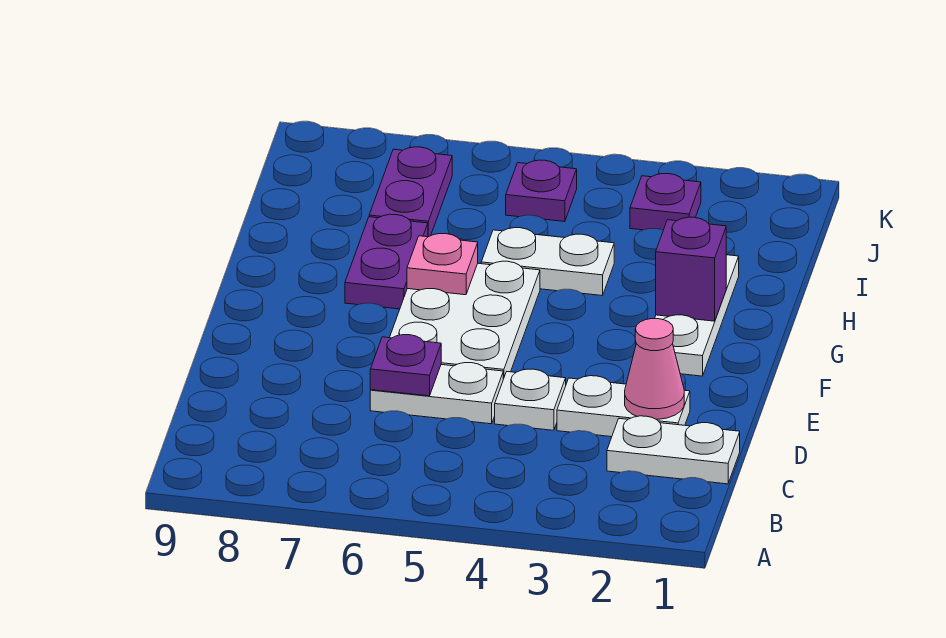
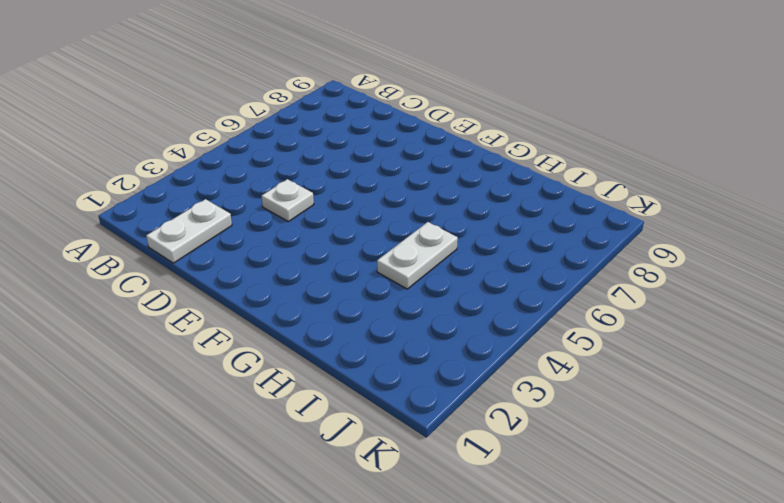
none -> white plate D2:D3 level 1
none -> white plate D5:D6 level 1
none -> white plate E5:G6 level 1

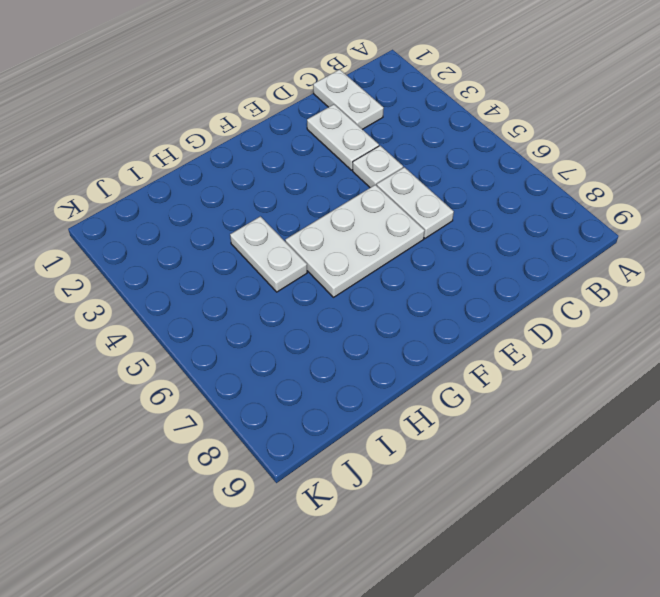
none -> white plate F2:H2 level 1
none -> purple plate G7:H7 level 1
none -> purple plate I7:J7 level 1

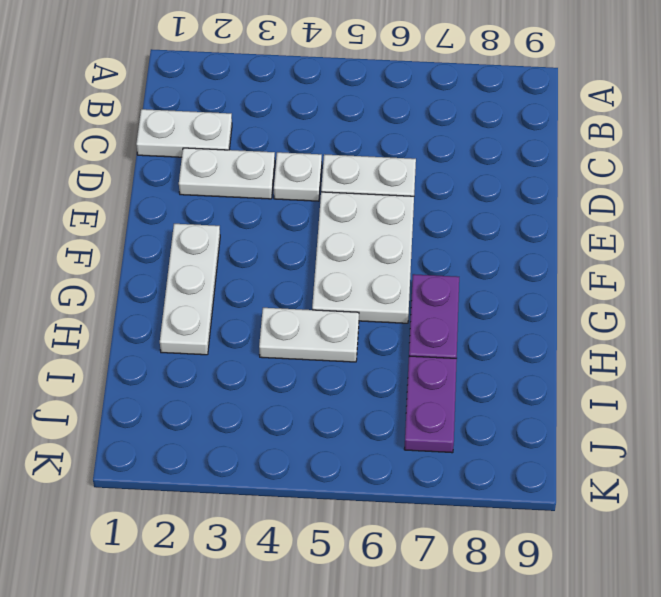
none -> purple plate J3 level 1
none -> purple plate J5 level 1
none -> pink cone D2 level 2

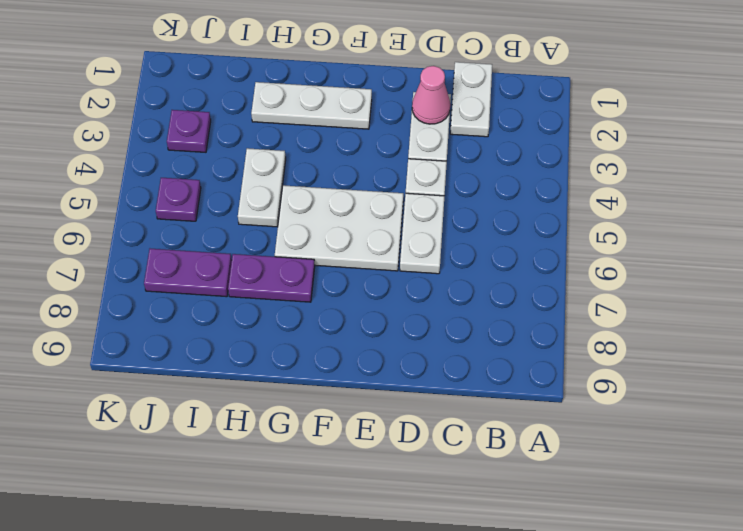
none -> purple plate D6 level 2
none -> purple brick G2 level 2
none -> pink plate G6 level 2

